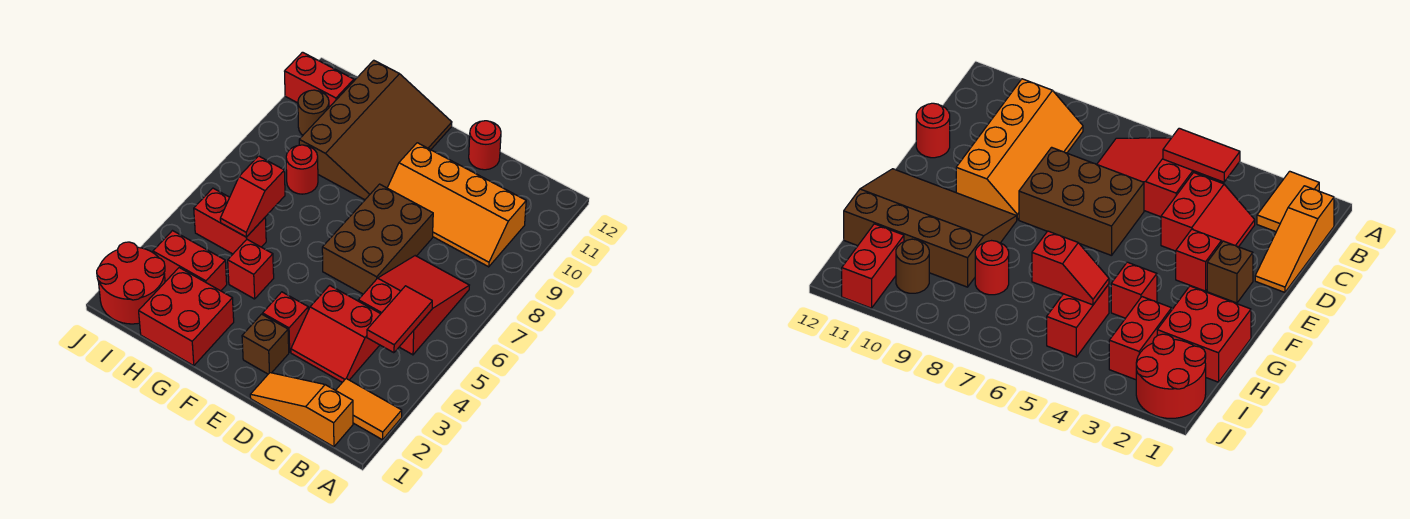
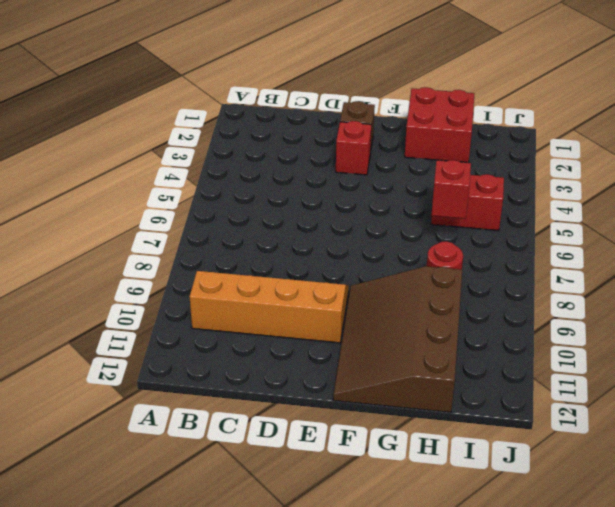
none -> orange tile A2:B2 level 1
none -> orange slope B1:D1 level 1 top B
none -> red slope B5:C7 level 1 top 5

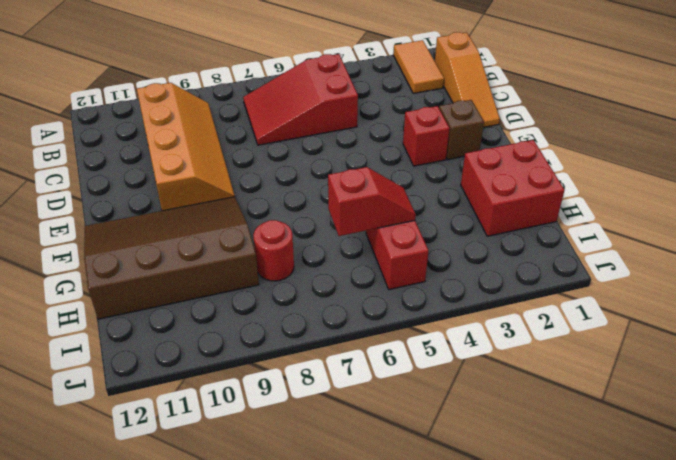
none -> red slope C3:D4 level 1 top 4
none -> brown brick D6:E8 level 1
none -> red round brick D12 level 1

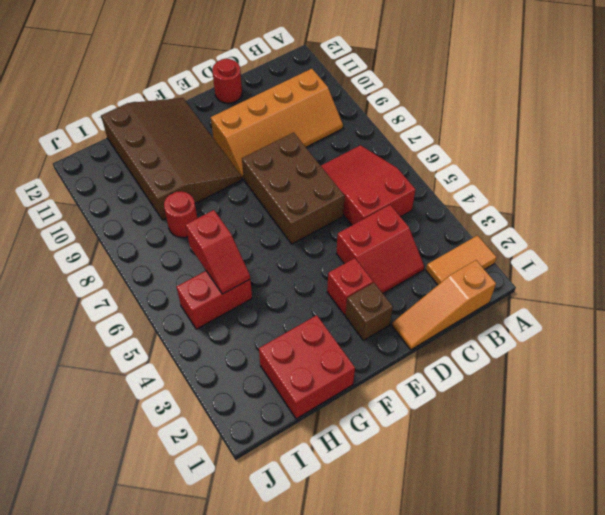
none -> red brick G4 level 1
none -> red brick H3:I3 level 1
none -> red round brick I1:J2 level 1

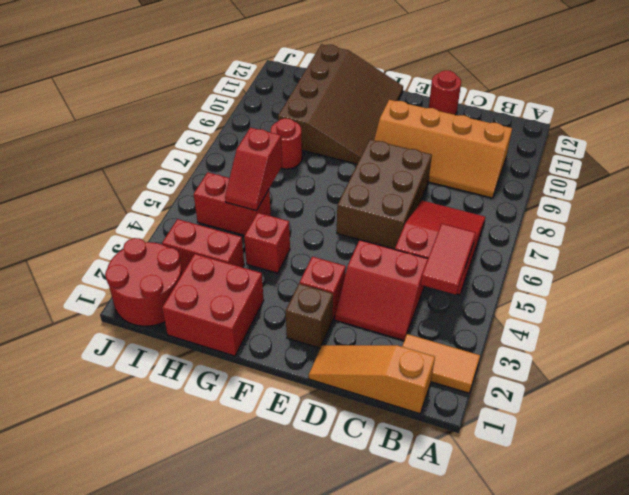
none -> brown round brick I10 level 1
none -> red brick I11:J11 level 1

